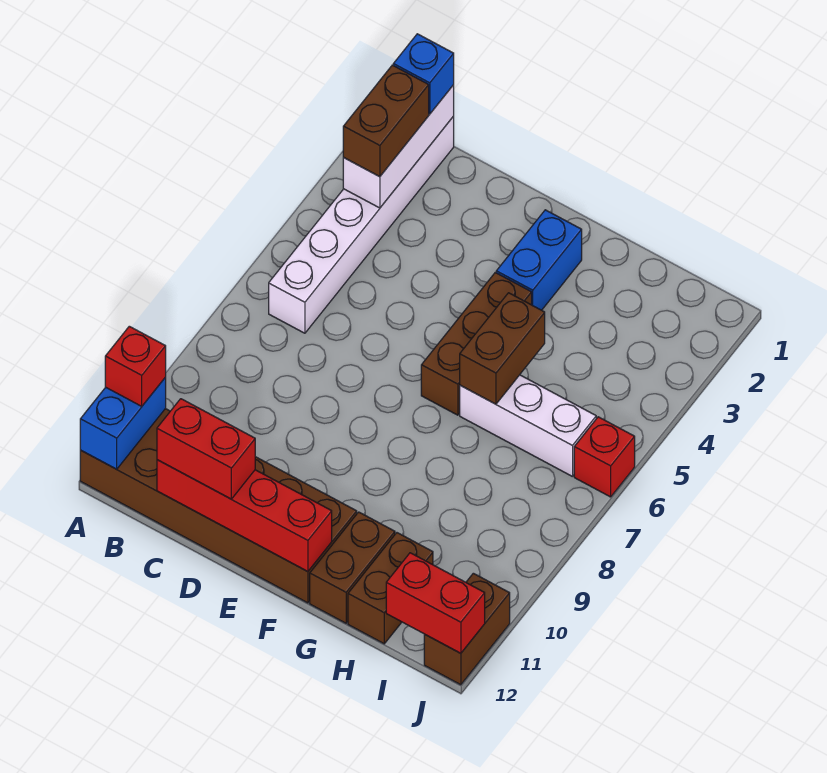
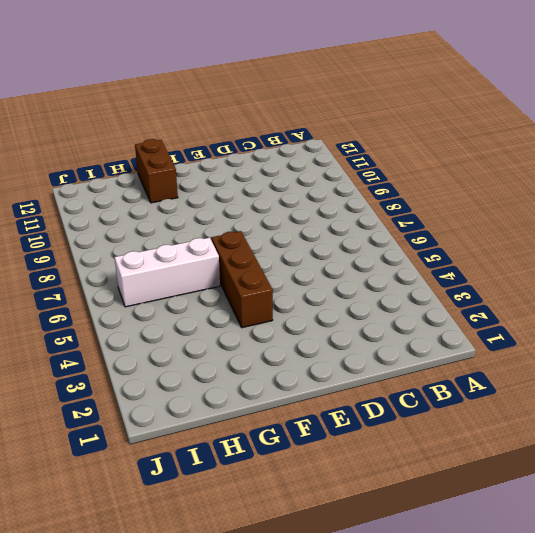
none -> brown brick A11:F12 level 1
none -> white brick B1:B6 level 1
none -> blue brick F2:F3 level 1

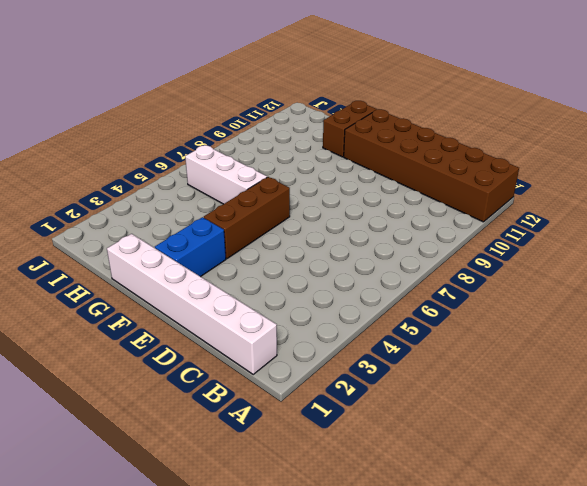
white brick B1:G1 level 1 -> white brick B1:B6 level 1
none -> brown brick H11:H12 level 1
none -> red brick J6 level 1
none -> brown brick J11:J12 level 1

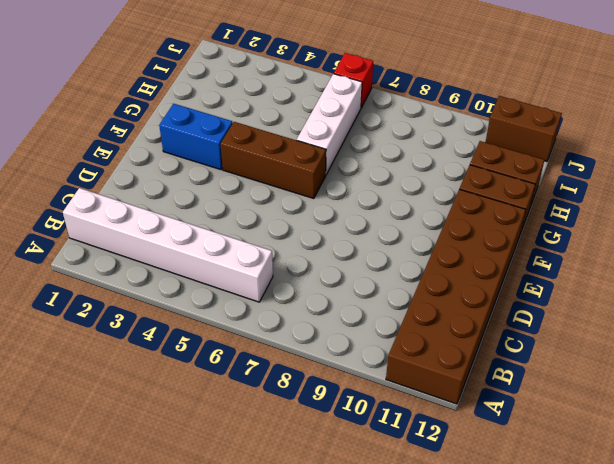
none -> blue brick A11:A12 level 2
none -> white brick B1:B3 level 2
none -> red brick C12:F12 level 2

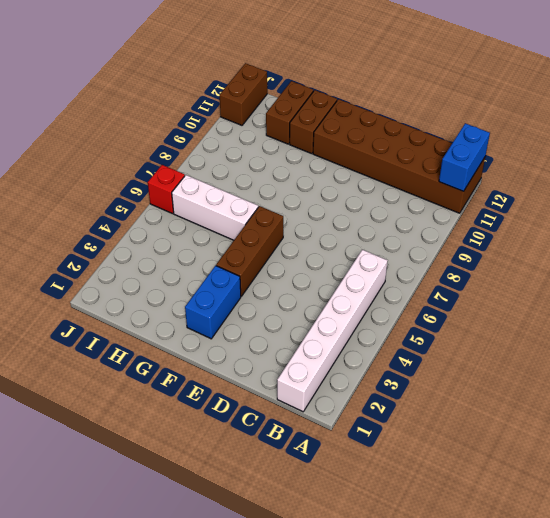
none -> white brick B1:B3 level 2
none -> red brick C12:F12 level 2
none -> brown brick G5:G6 level 2

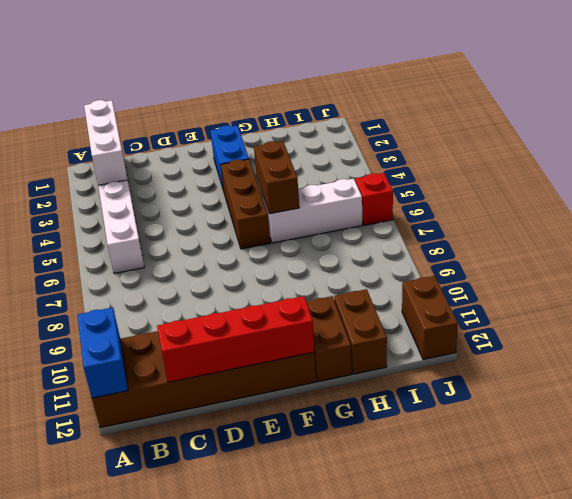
none -> red brick I12:J12 level 2
none -> red brick A11 level 3
none -> blue brick B1 level 3

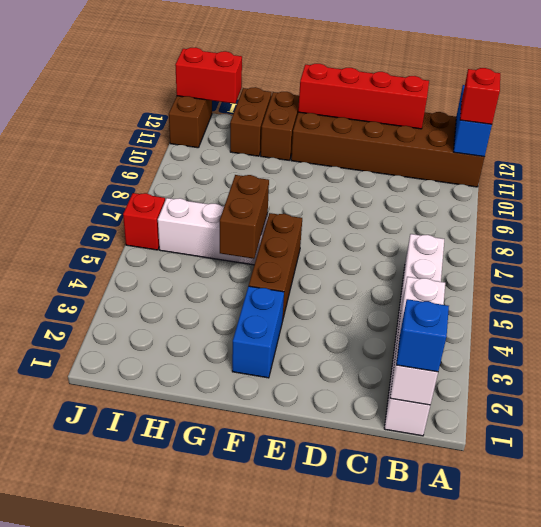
none -> brown brick B2:B3 level 3
none -> red brick C12:D12 level 3

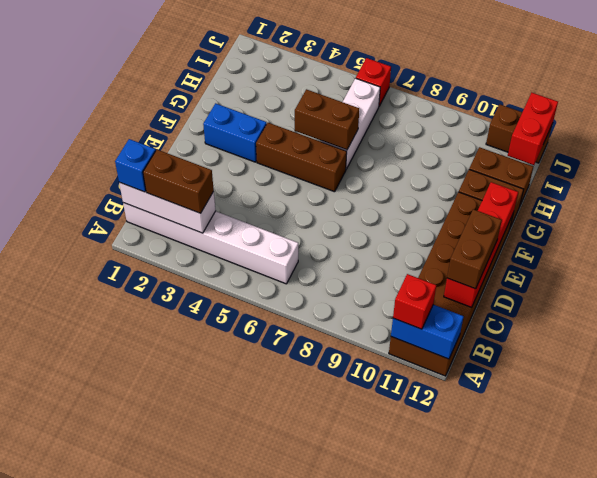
brown brick C12:D12 level 3 -> red brick C12:D12 level 3

